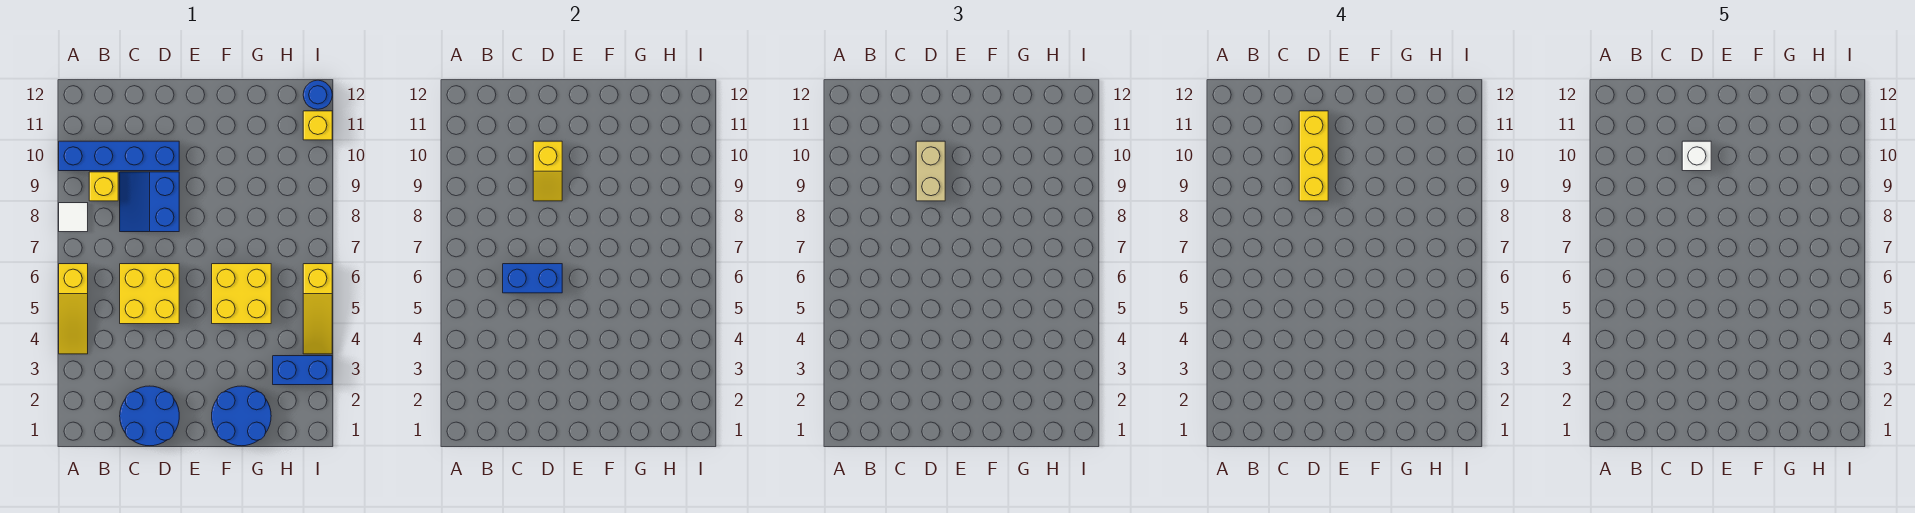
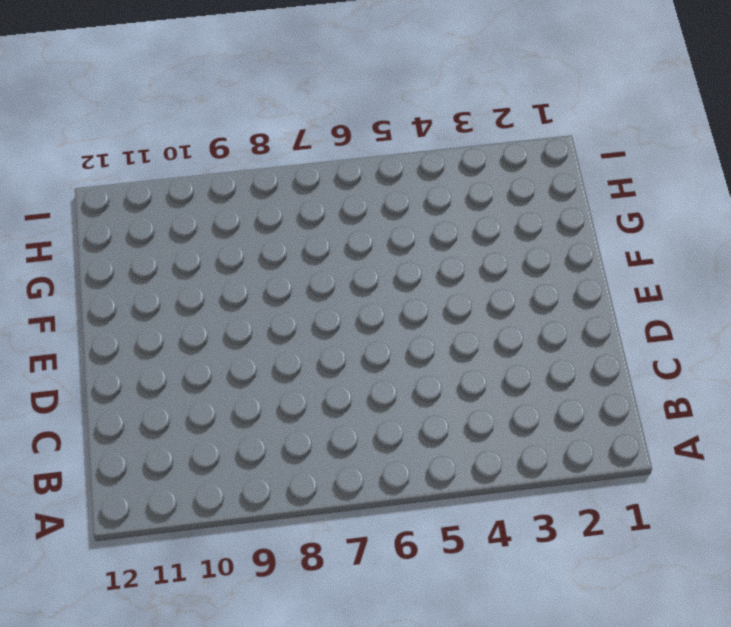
none -> yellow slope A4:A6 level 1 top 6
none -> white tile A8 level 1
none -> blue brick A10:D10 level 1

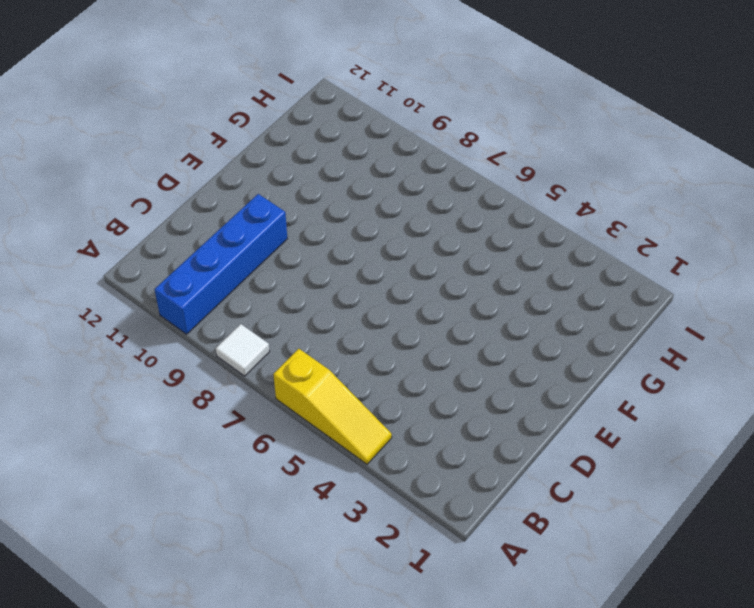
none -> yellow brick B9 level 1
none -> blue round brick C1:D2 level 1
none -> yellow brick C5:D6 level 1

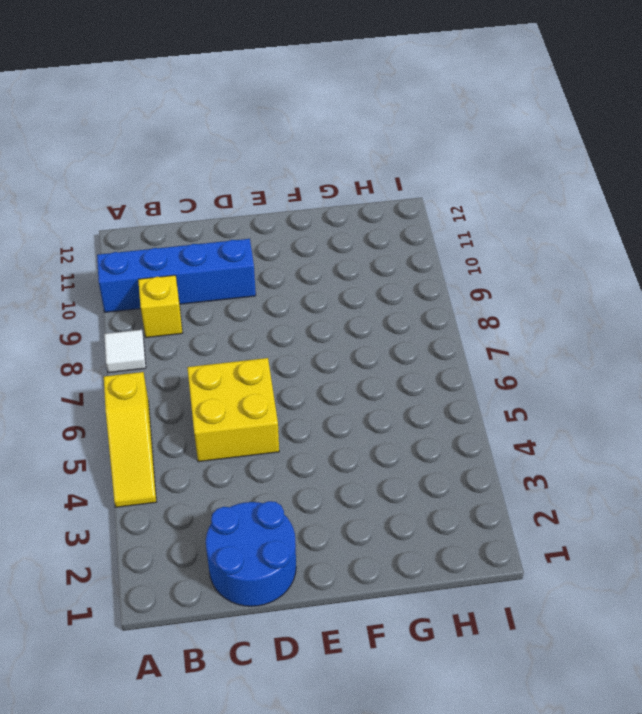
none -> blue slope C8:D9 level 1 top D
none -> blue round brick F1:G2 level 1
none -> yellow brick F5:G6 level 1

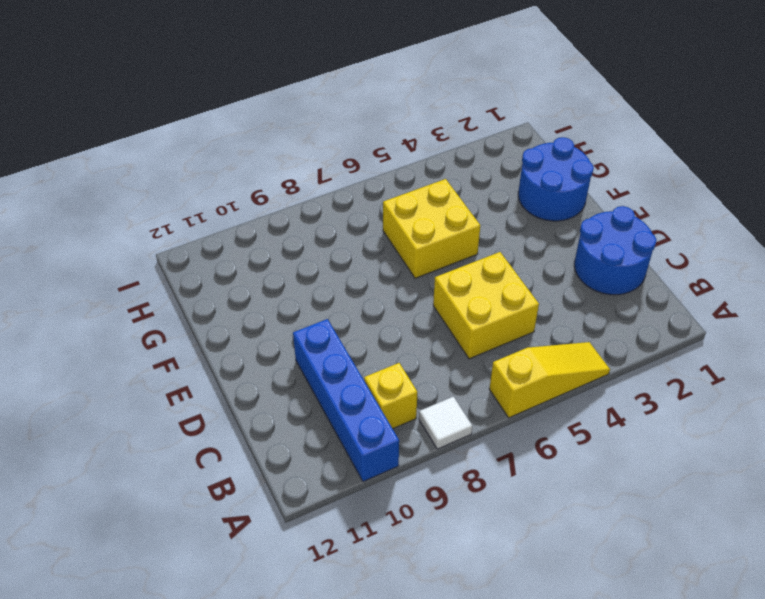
none -> blue slope C8:D9 level 1 top D
none -> blue brick H3:I3 level 1
none -> yellow slope I4:I6 level 1 top 6

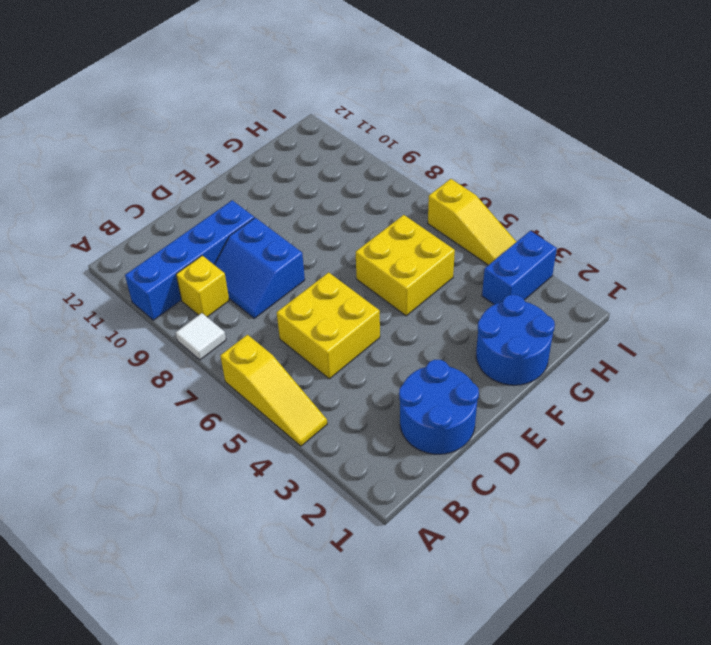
none -> yellow brick I11 level 1
none -> blue round brick I12 level 1
none -> blue brick C6:D6 level 2

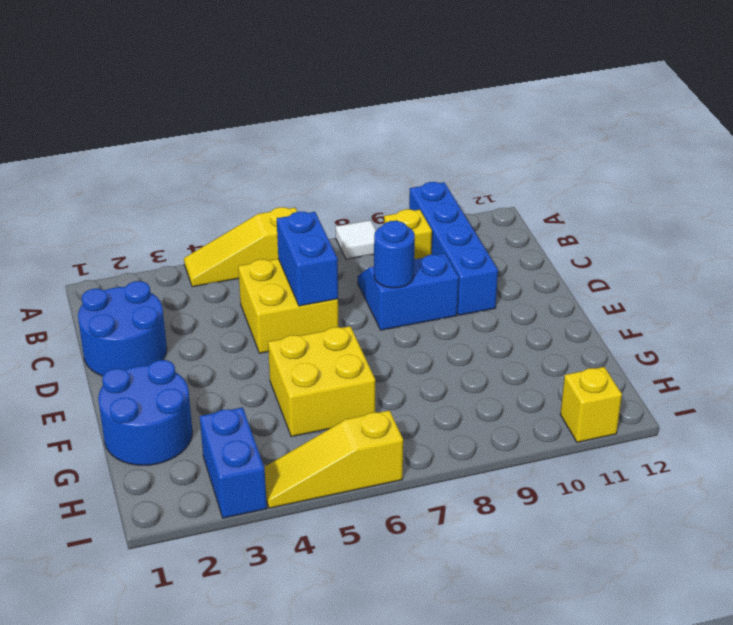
blue round brick D8 level 2 -> blue round brick I12 level 1
none -> yellow slope D9:D10 level 2 top 10
none -> tan brick D9:D10 level 3
none -> yellow brick D9:D11 level 4

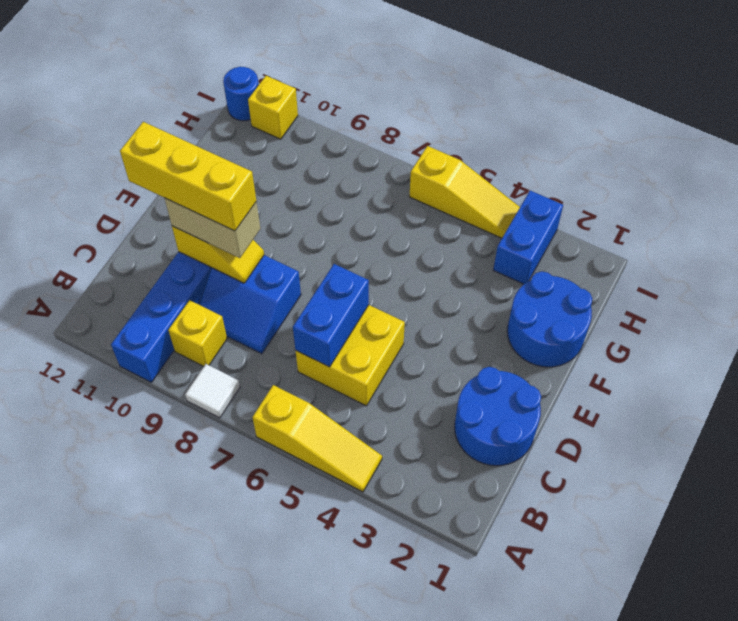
none -> yellow brick F5:G6 level 1
none -> white brick D10 level 5

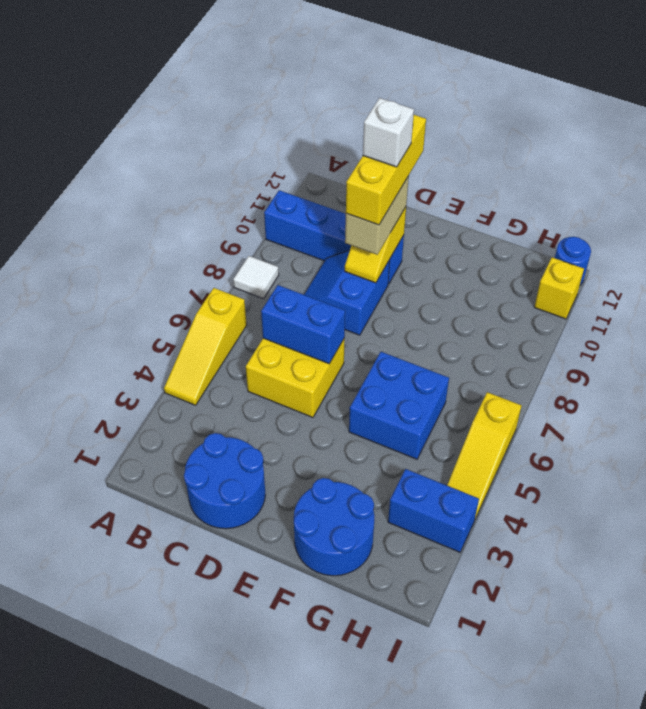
blue brick F5:G6 level 1 -> yellow brick F5:G6 level 1
none -> yellow brick B9 level 1

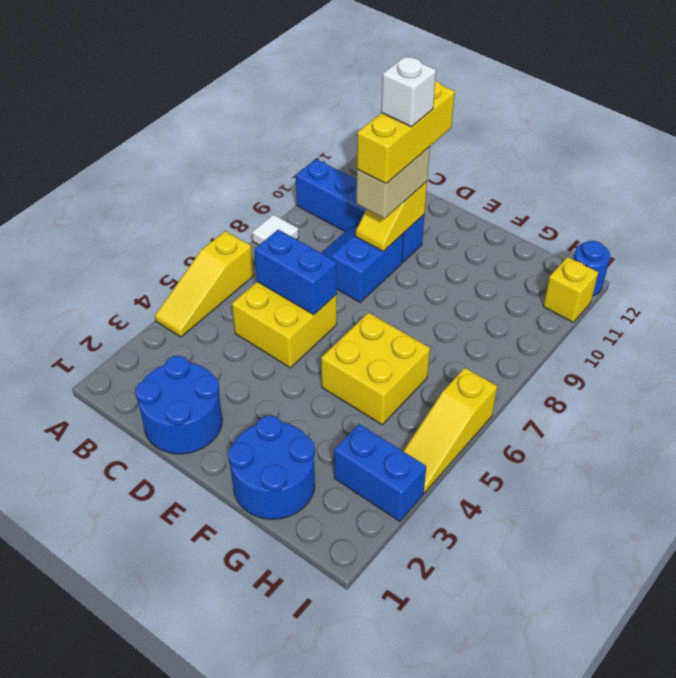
none -> yellow brick B9 level 1

